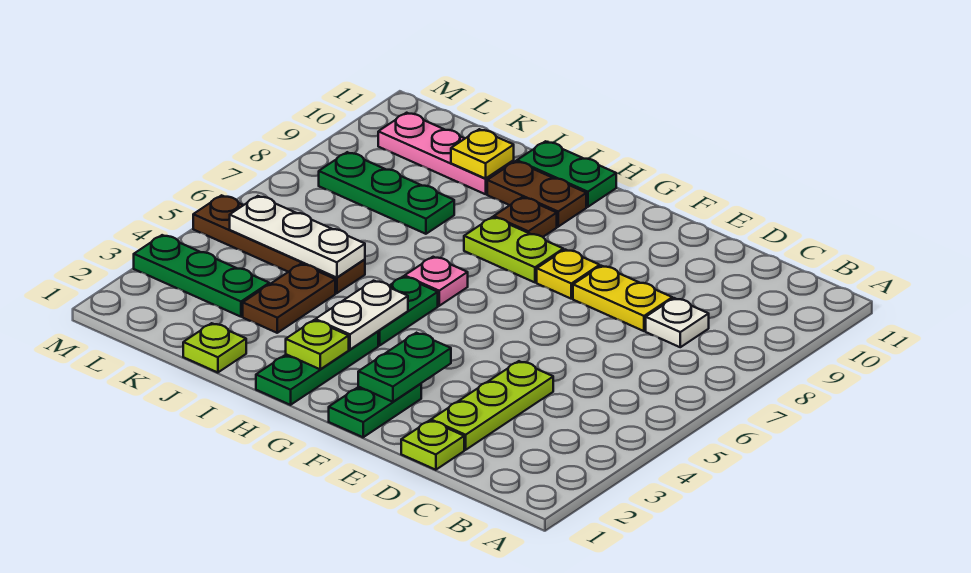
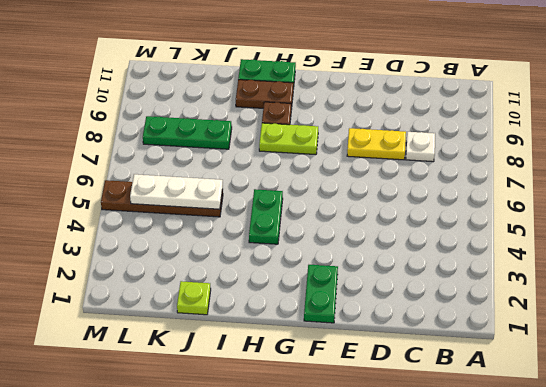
none -> lime plate D1 level 1
none -> lime plate D2:D4 level 1
none -> yellow plate F8 level 1

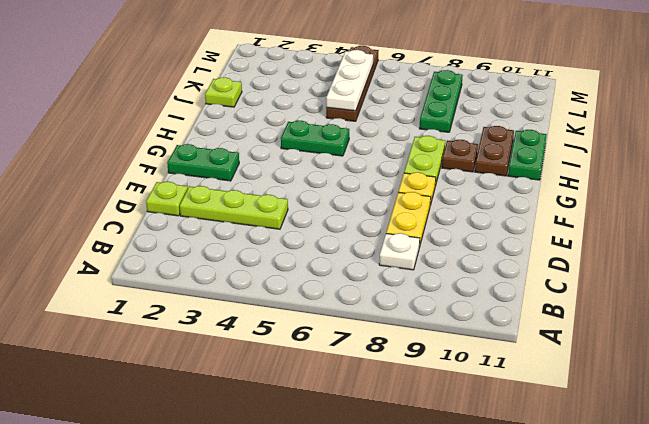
none -> green plate H1:H3 level 1
none -> pink plate H6 level 1
none -> brown plate J3:J4 level 1

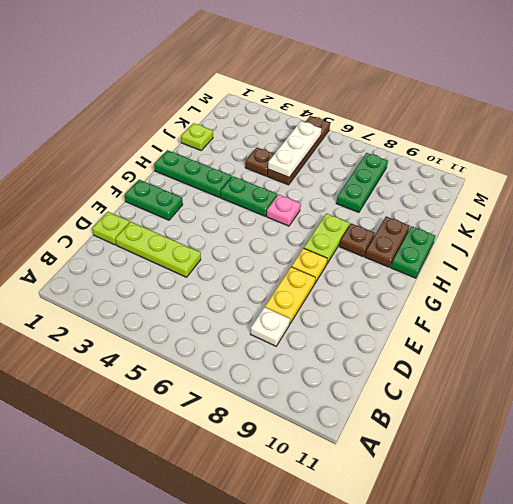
brown plate J4 level 1 -> brown plate J3:J4 level 1
none -> pink plate J10:L10 level 1
none -> green plate K3:M3 level 1
none -> green plate F2:F3 level 2

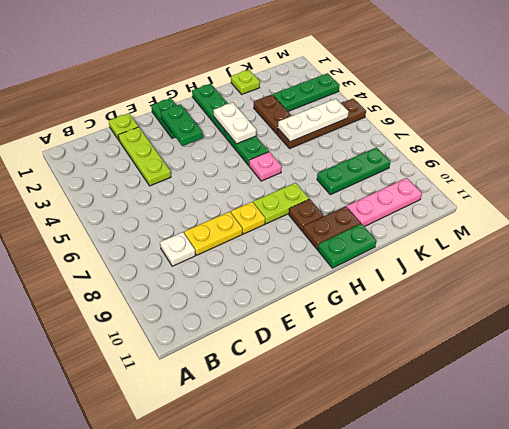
none -> lime plate H2 level 2
none -> yellow plate J10 level 2

